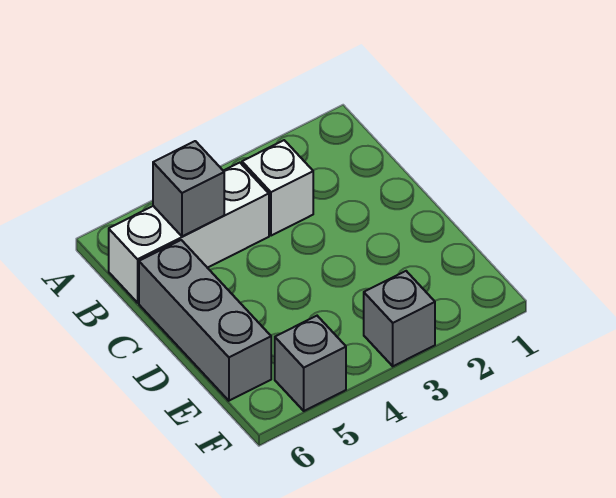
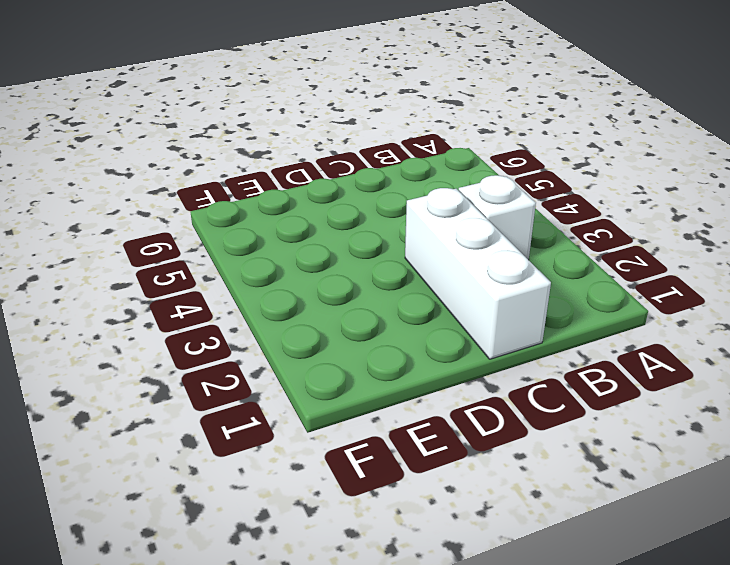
white brick C1:C3 level 1 -> white brick B4:B6 level 1
none -> grey brick C6:E6 level 1
none -> grey brick F3 level 1

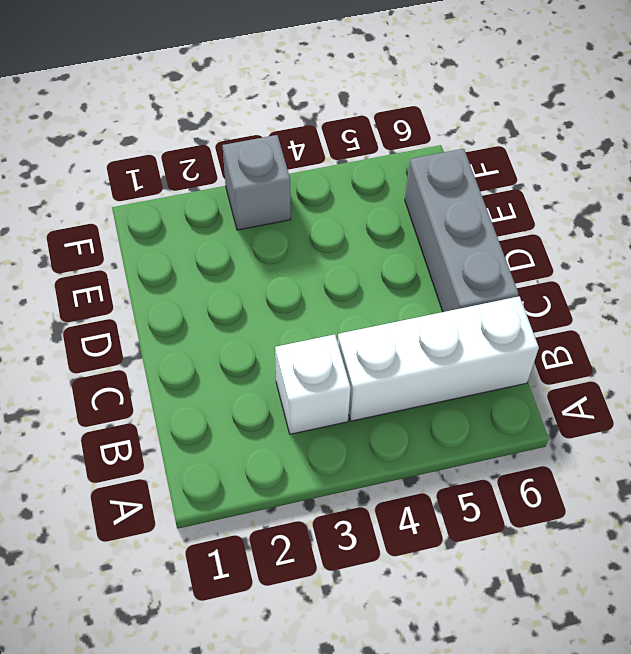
none -> grey brick F5 level 1
none -> grey brick B5 level 2

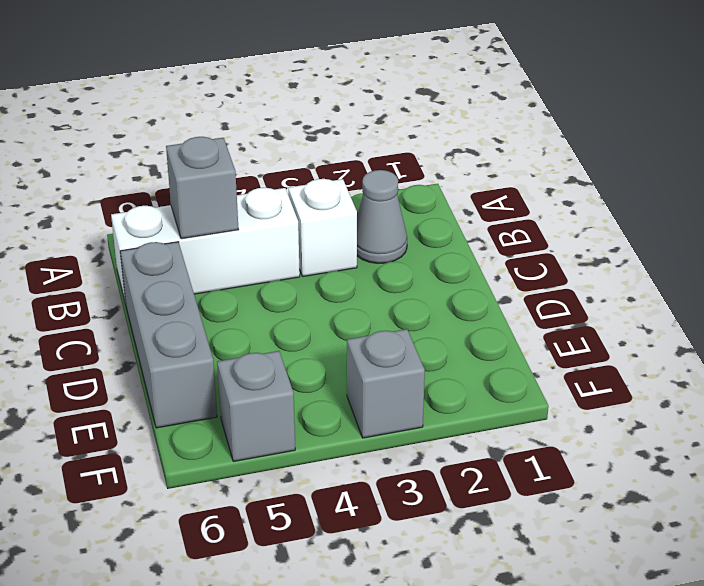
grey cone B2 level 1 -> none

